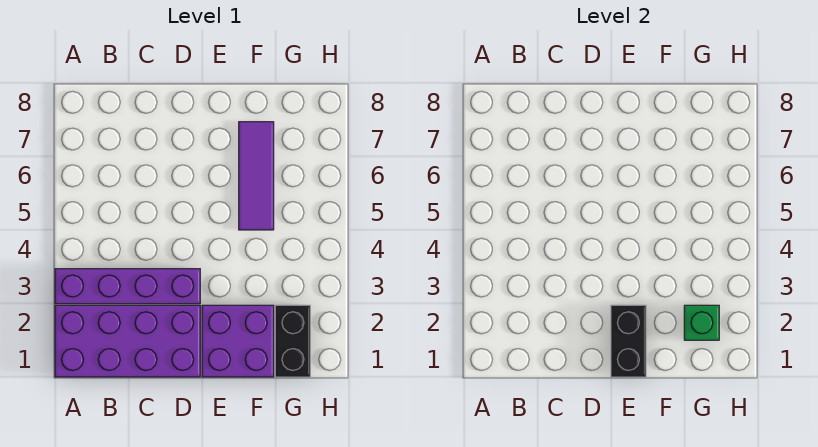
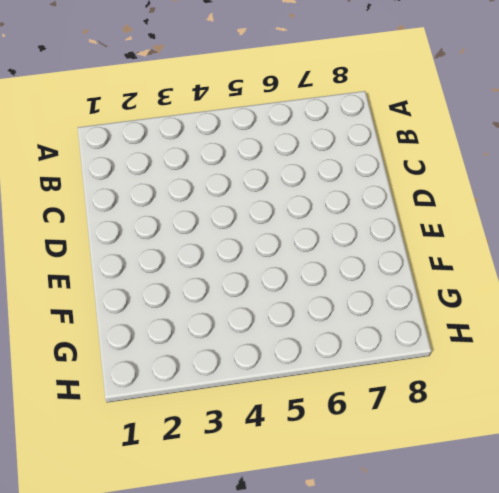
none -> purple brick A1:D2 level 1
none -> purple brick A3:D3 level 1

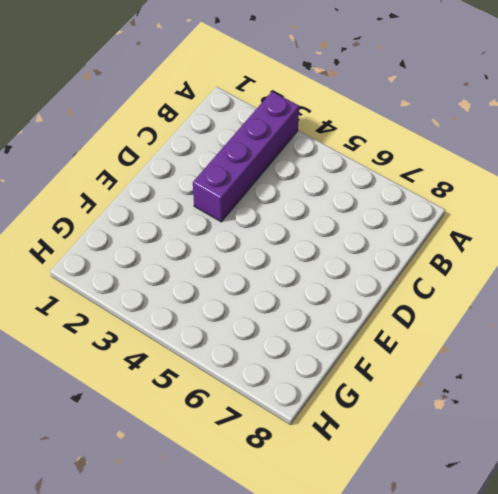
none -> purple brick A1:D2 level 1
none -> purple brick E1:F2 level 1

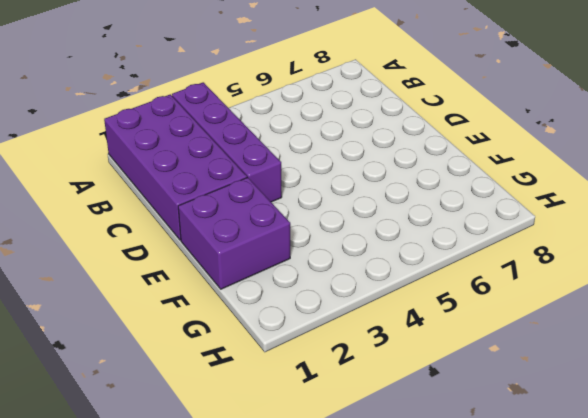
none -> purple tile F5:F7 level 1
none -> black brick G1:G2 level 1

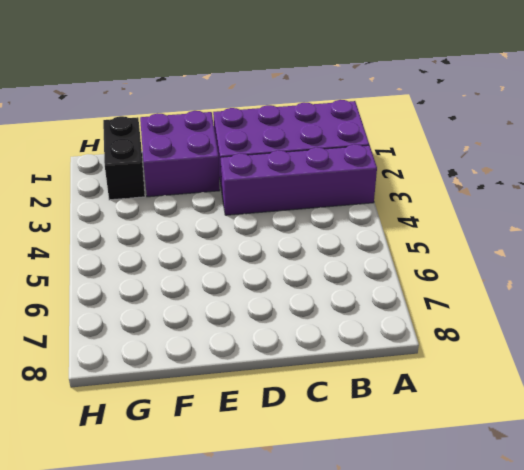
none -> purple tile F5:F7 level 1
none -> black brick E1:E2 level 2

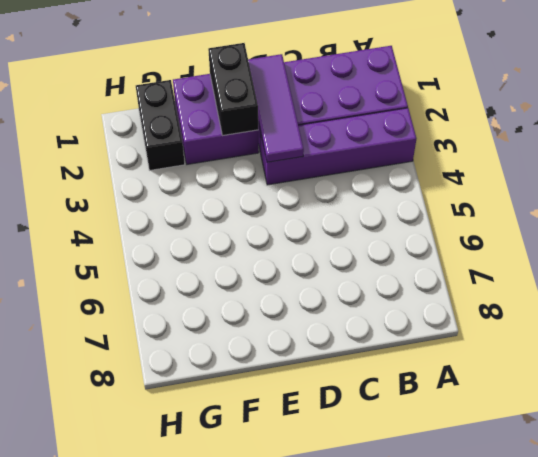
purple tile D1:D3 level 2 -> purple tile F5:F7 level 1
none -> green brick G2 level 2

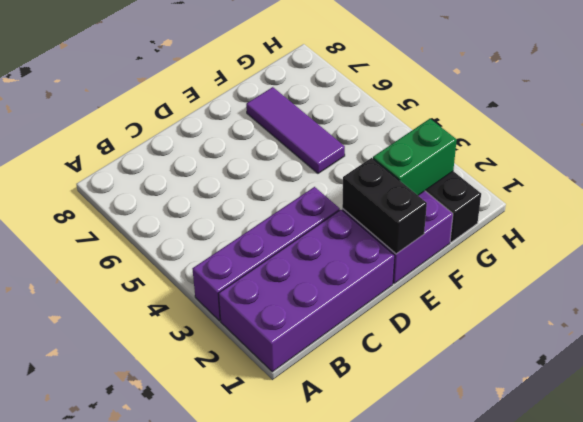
green brick F2:G2 level 2 -> green brick G2 level 2

